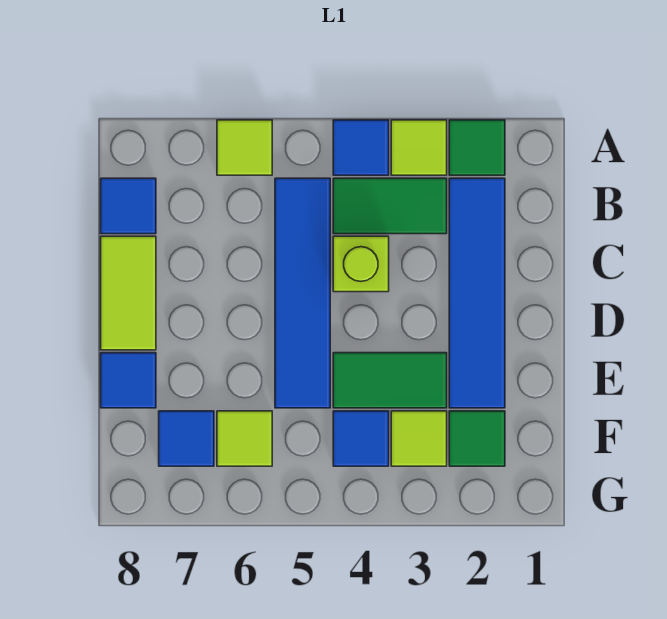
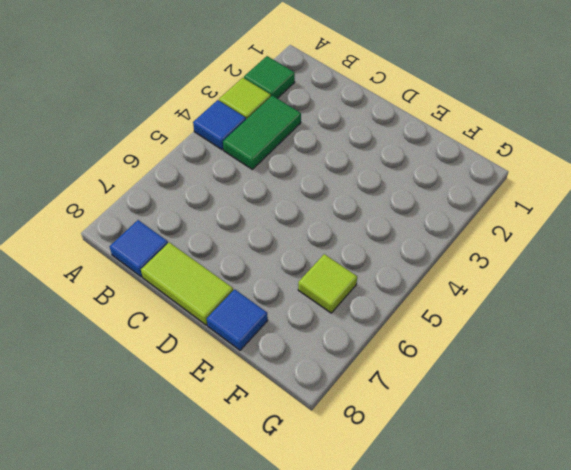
none -> lime tile A6 level 1
none -> blue tile B2:E2 level 1
none -> blue tile B5:E5 level 1

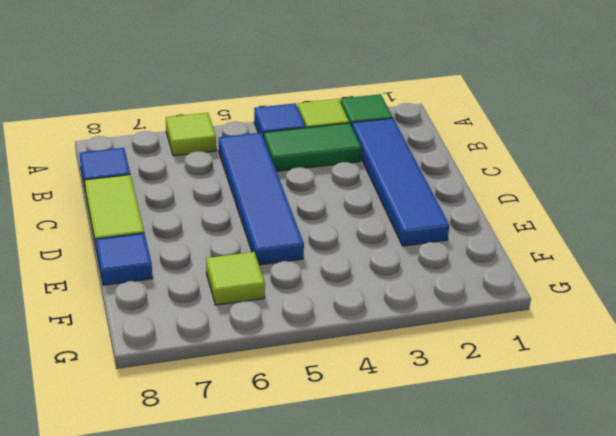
none -> lime brick C4 level 1
none -> green tile E3:E4 level 1
none -> green tile F2 level 1

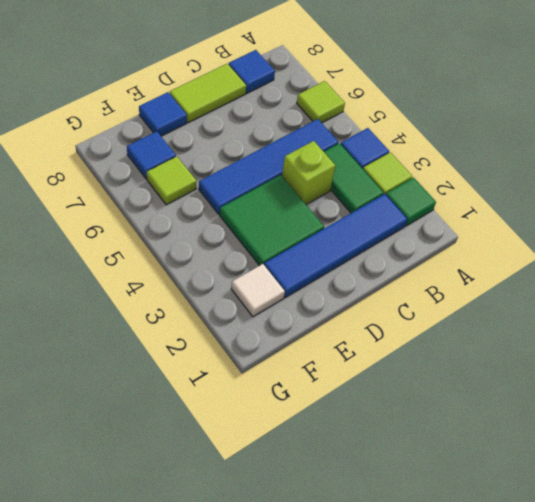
green tile D3:E4 level 1 -> green tile E3:E4 level 1
white tile F2 level 1 -> green tile F2 level 1
none -> lime tile F3 level 1
none -> blue tile F4 level 1

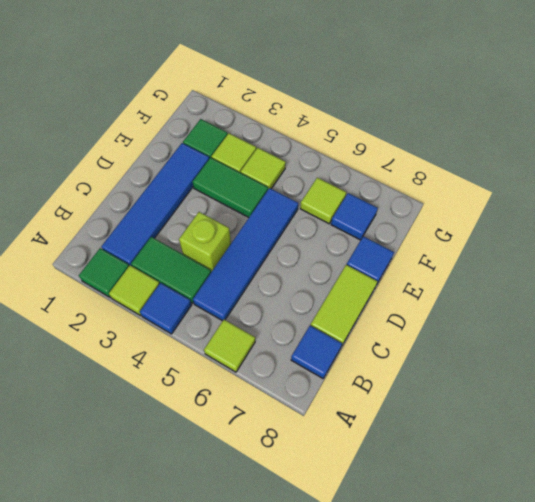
lime tile F4 level 1 -> blue tile F4 level 1

